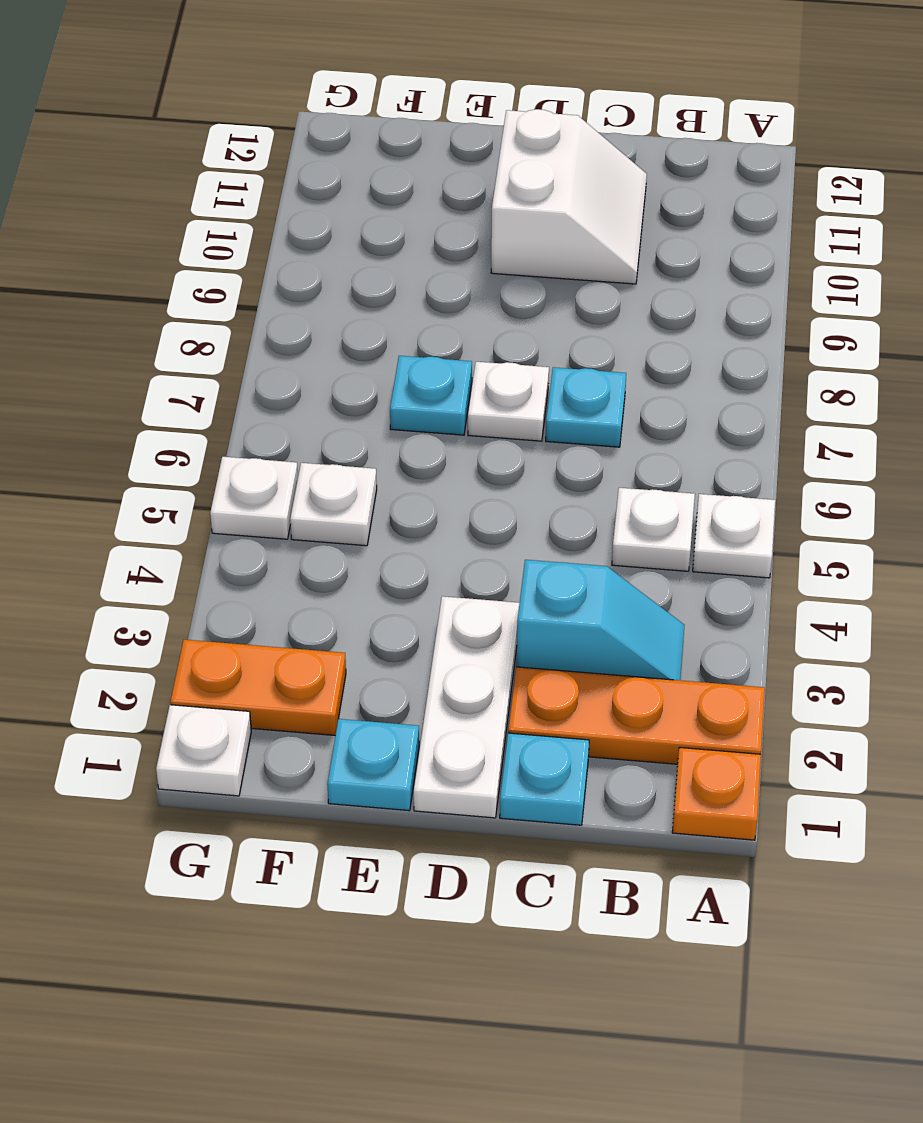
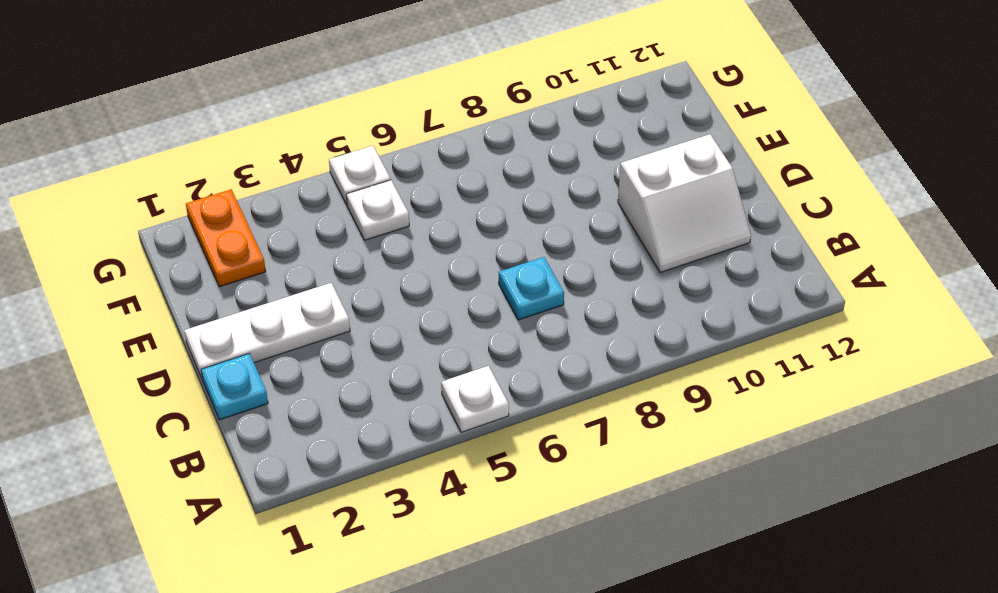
none -> orange plate A1 level 1
none -> orange plate A2:C2 level 1
none -> cyan slope B3:C3 level 1 top C

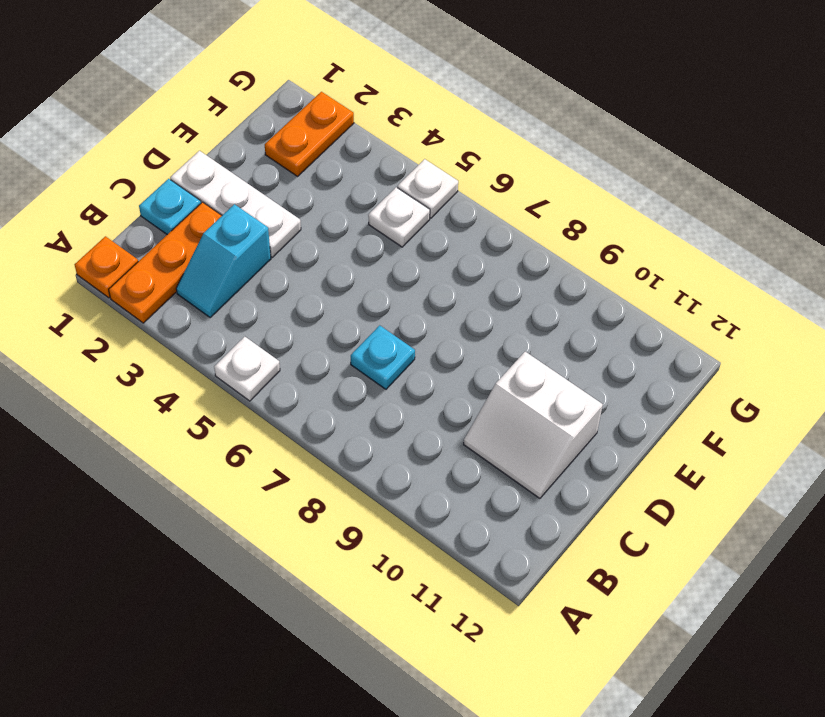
none -> white plate B5 level 1
none -> white plate D7 level 1
none -> cyan plate E1 level 1

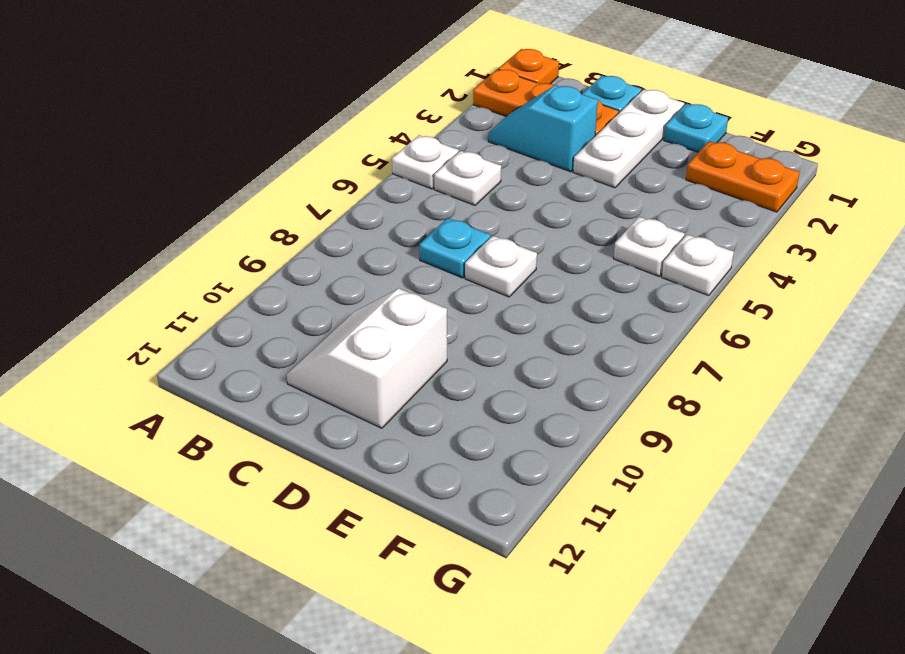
none -> cyan plate E7 level 1
none -> white plate G1 level 1

